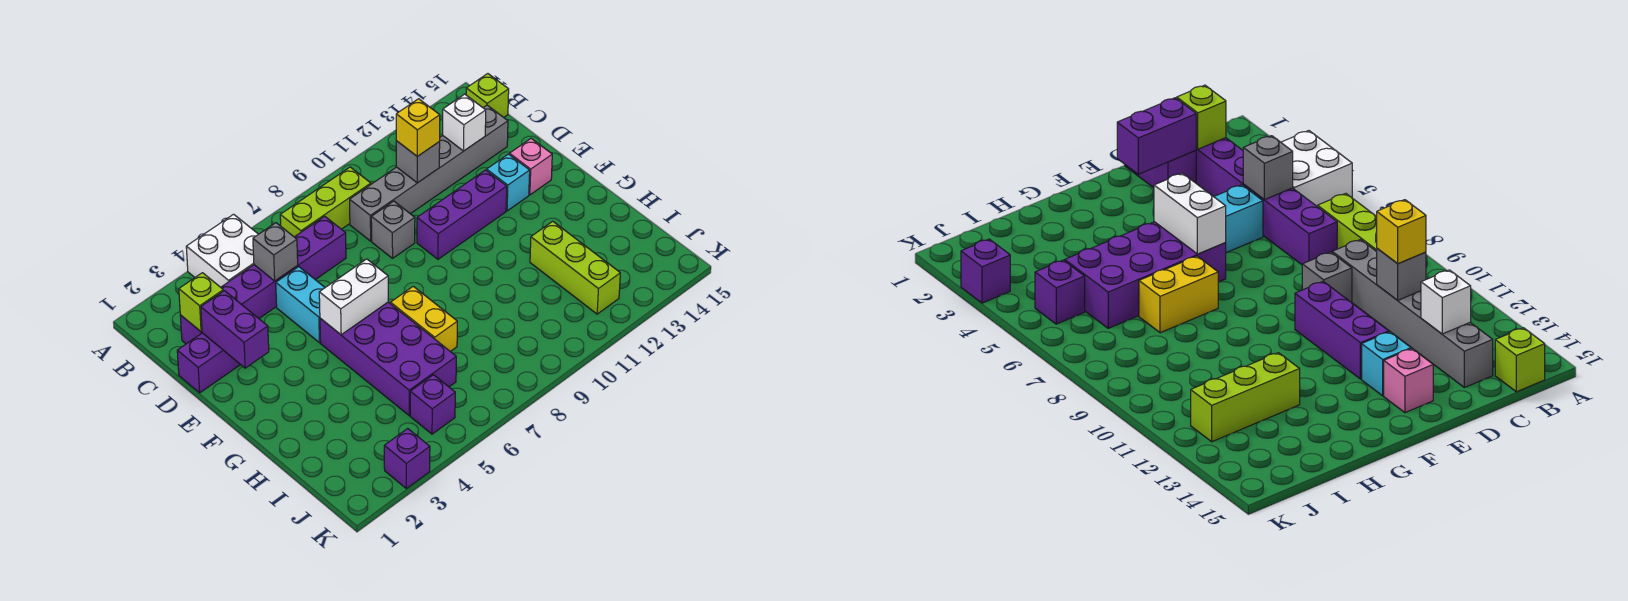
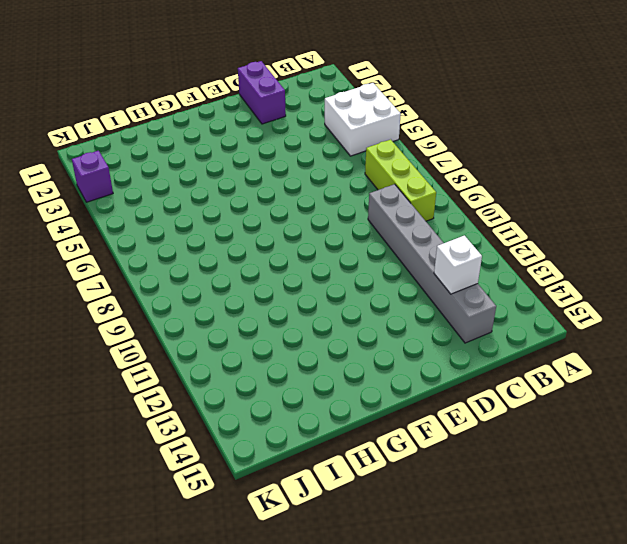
none -> lime brick B15 level 1
none -> purple brick C2:C7 level 1
none -> cyan brick D5:E5 level 1

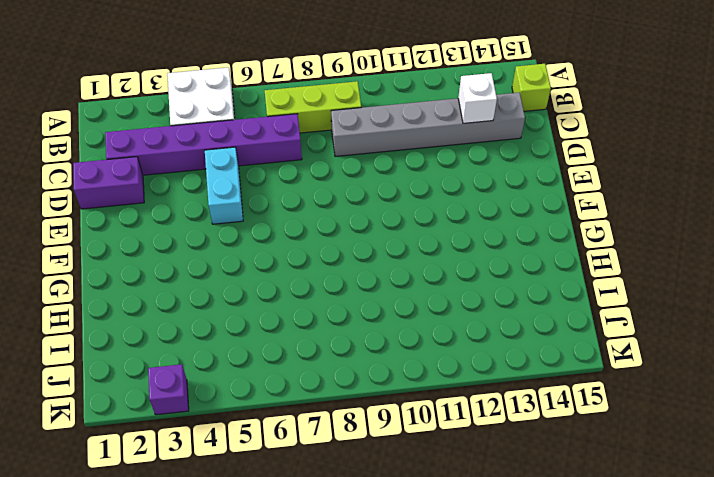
none -> grey brick D9 level 1
none -> purple brick E10:E12 level 1
none -> cyan brick E13 level 1

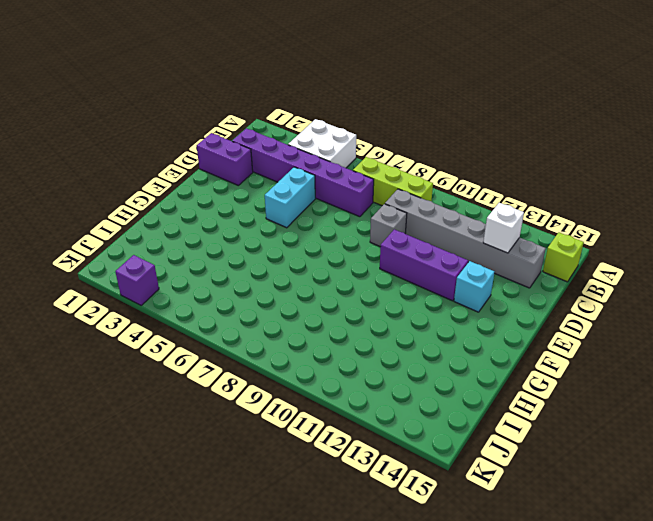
none -> pink brick E14 level 1
none -> purple brick F5:I6 level 1
none -> yellow brick G7:H7 level 1

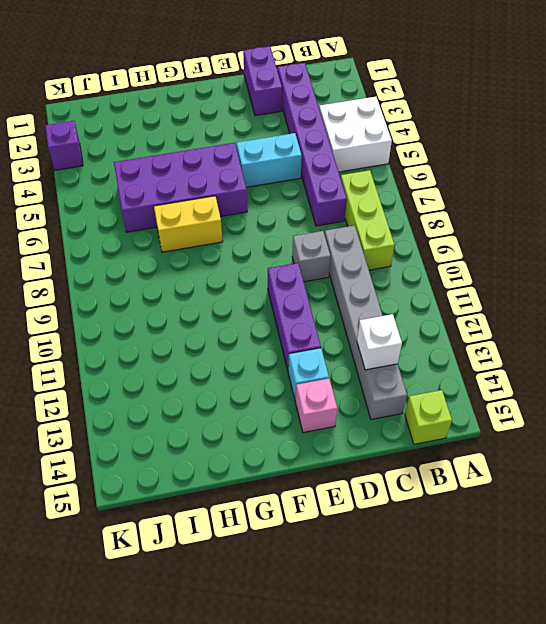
none -> lime brick H12:J12 level 1
none -> purple brick J5 level 1
none -> lime brick C2 level 2

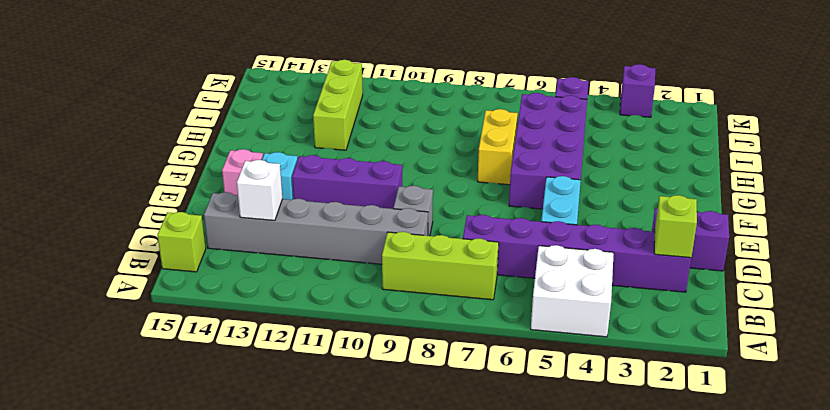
none -> grey brick C5 level 2
none -> grey brick C11 level 2
none -> purple brick D2:E2 level 2

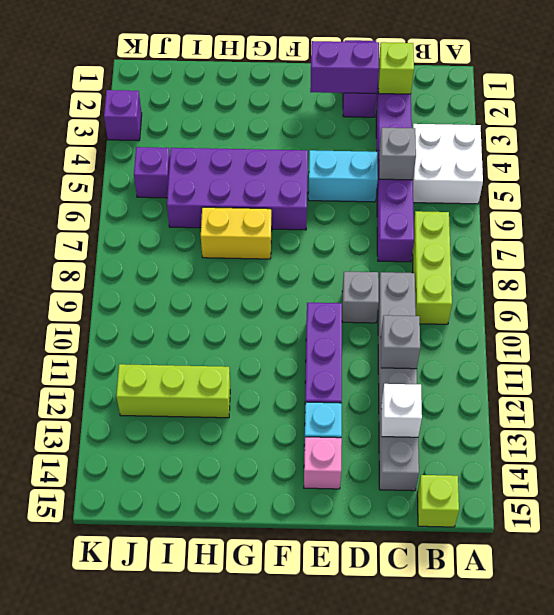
none -> white brick F5:F6 level 2
none -> yellow brick C11 level 3

